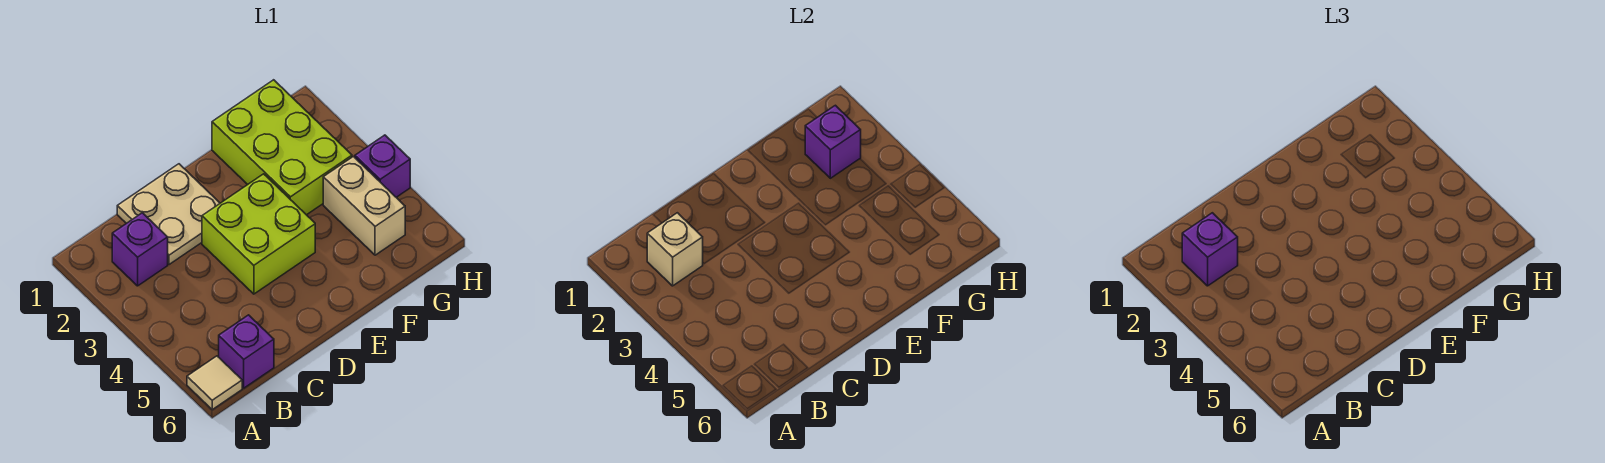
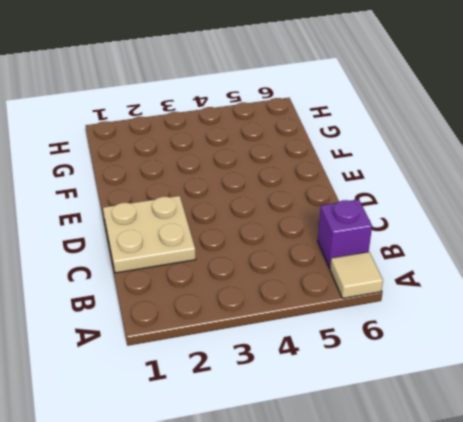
none -> purple brick B2 level 1
none -> lime brick D3:E4 level 1

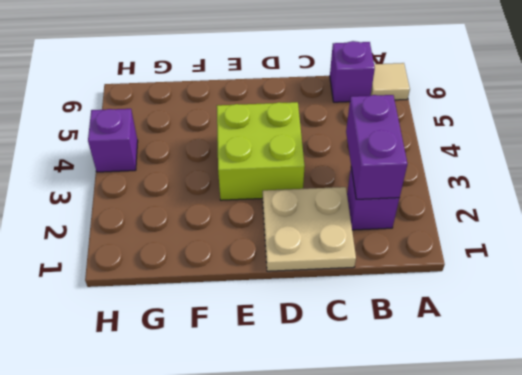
purple brick B2:B3 level 2 -> tan brick B2 level 2
none -> lime brick F1:G3 level 1
none -> tan brick G4:G5 level 1

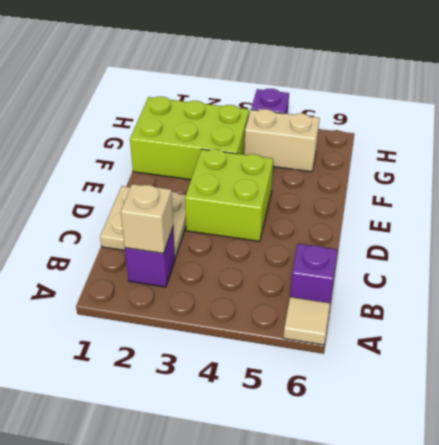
none -> purple brick G2 level 2
none -> purple brick B2 level 3

